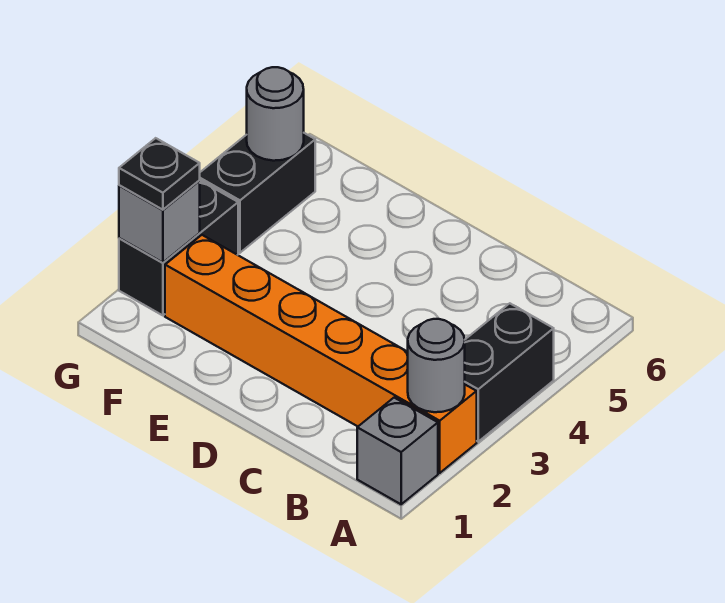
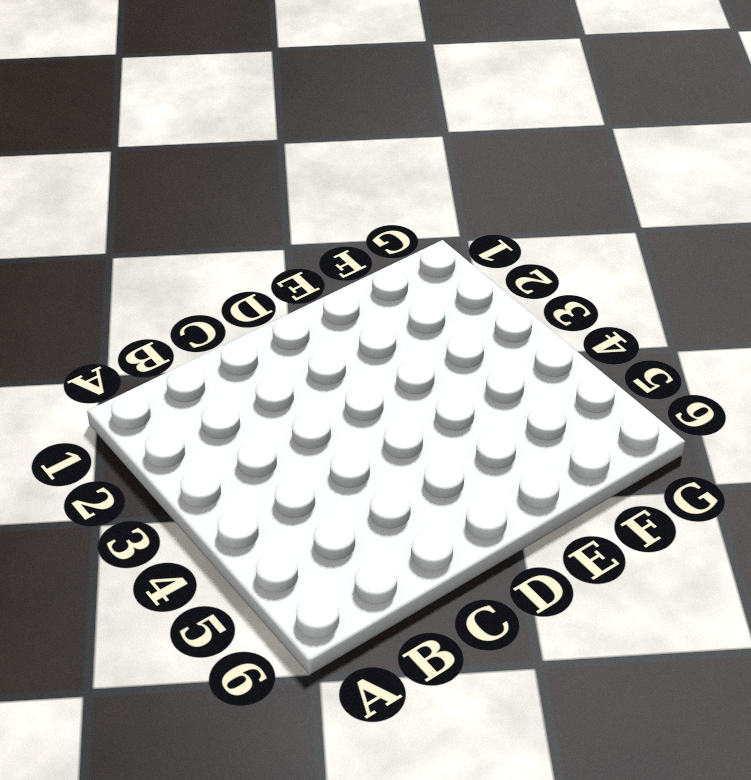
none -> grey brick A1 level 1
none -> orange brick A2:F2 level 1

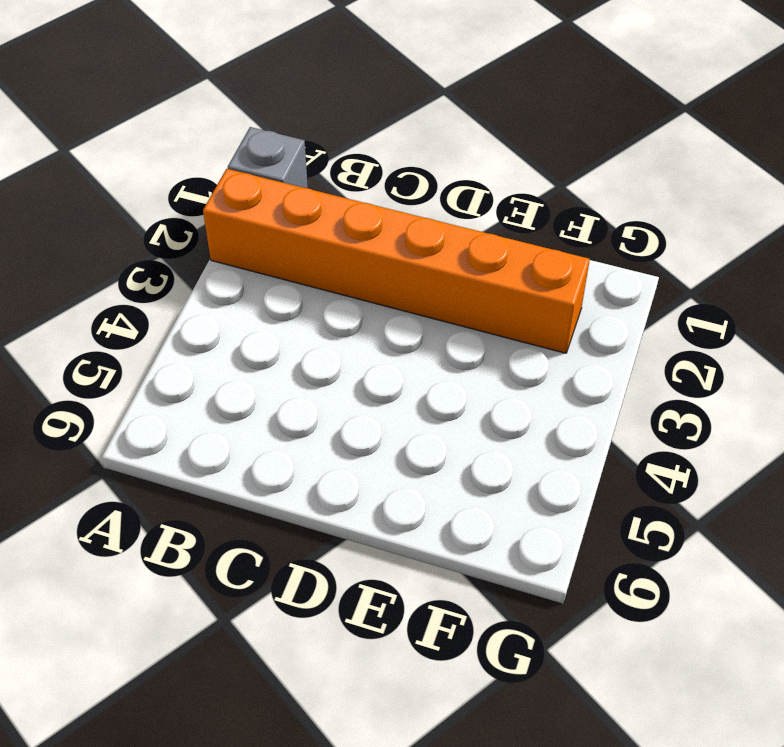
none -> black brick A3:A4 level 1
none -> black brick G2:G3 level 1

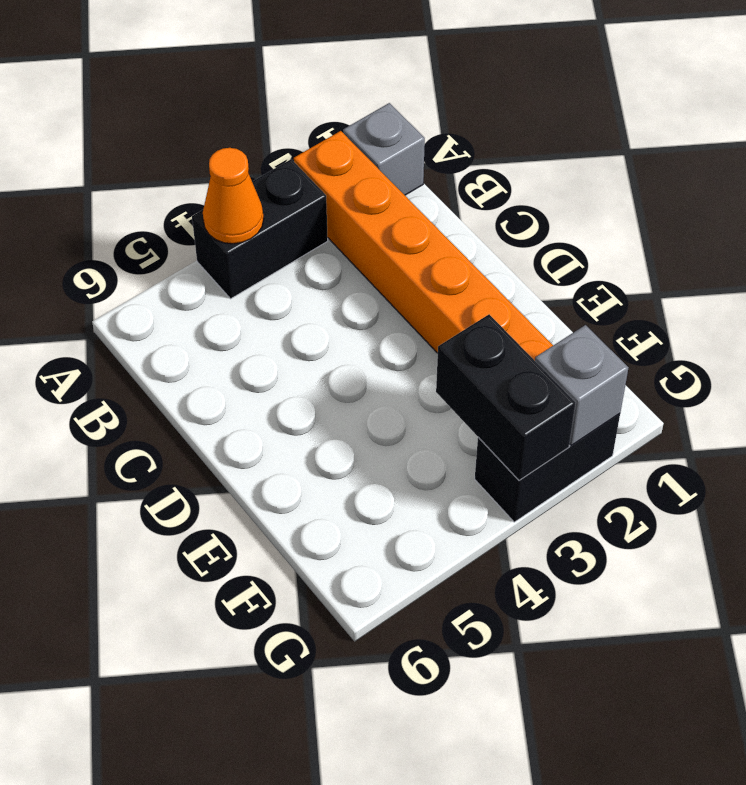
orange cone A4 level 2 -> none
black brick F3:G3 level 2 -> black brick G4:G5 level 1
none -> grey round brick A2 level 2
none -> grey round brick G5 level 2

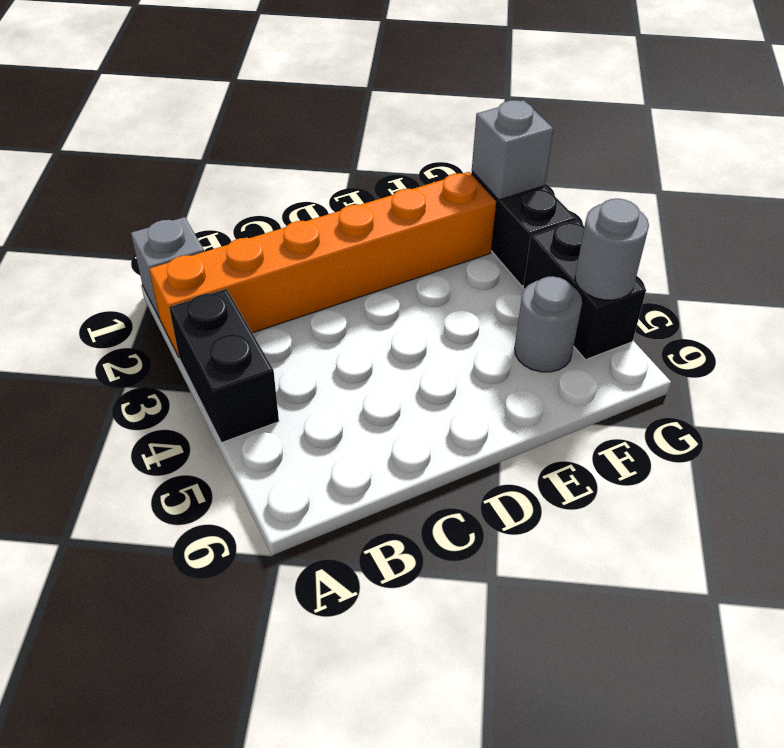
grey round brick F5 level 1 -> grey round brick A2 level 2
none -> black plate G2 level 3

